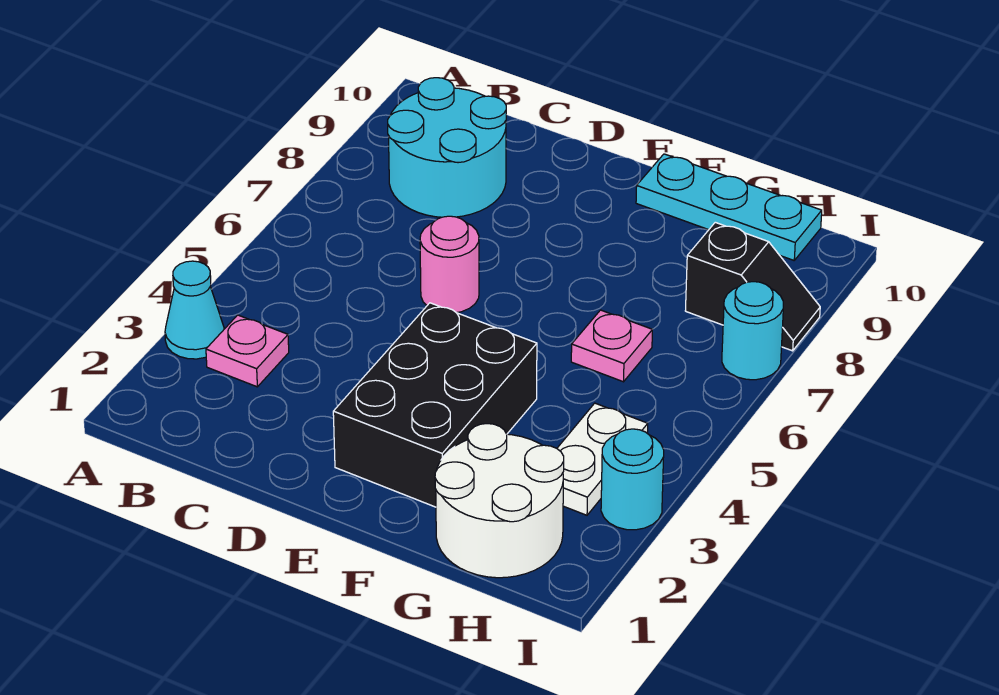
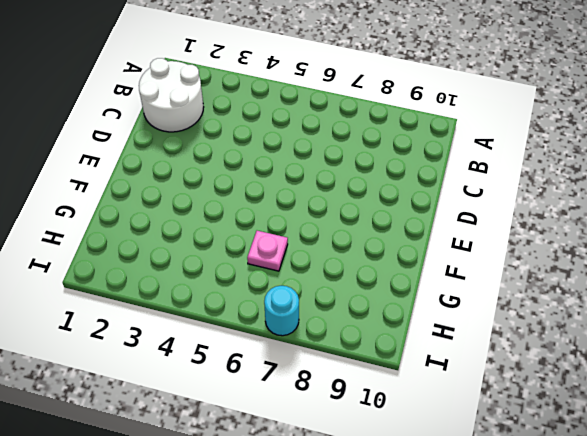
white round brick B1:C2 level 1 -> white round brick G1:H2 level 1
none -> cyan cone A3 level 1
none -> pink plate B3 level 1
none -> cyan round brick B8:C9 level 1

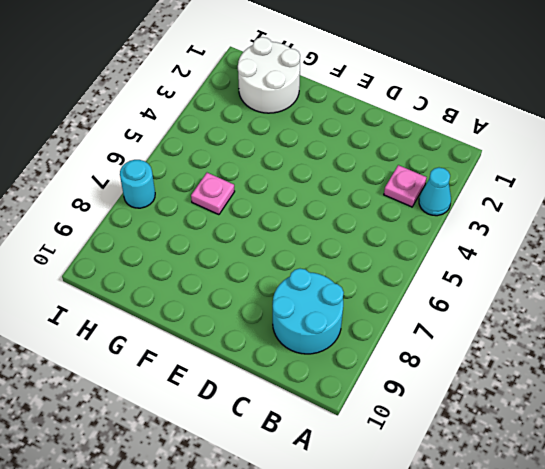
none -> pink round brick D6 level 1
none -> black brick E2:F4 level 1
none -> cyan plate F10:H10 level 1

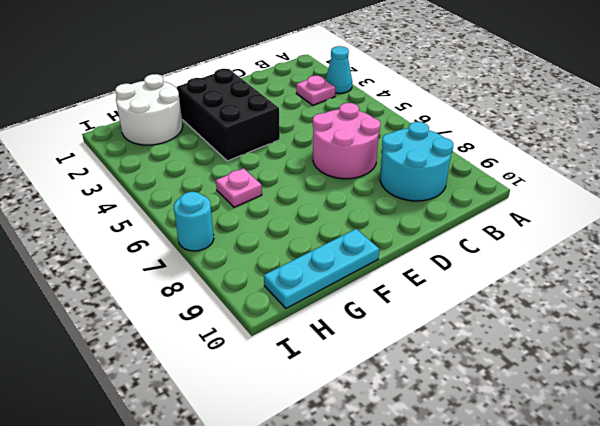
pink round brick C6:D7 level 1 -> pink round brick D6 level 1
none -> white plate H3:H4 level 1
none -> black slope H8:I8 level 1 top H
none -> cyan round brick I3 level 1

